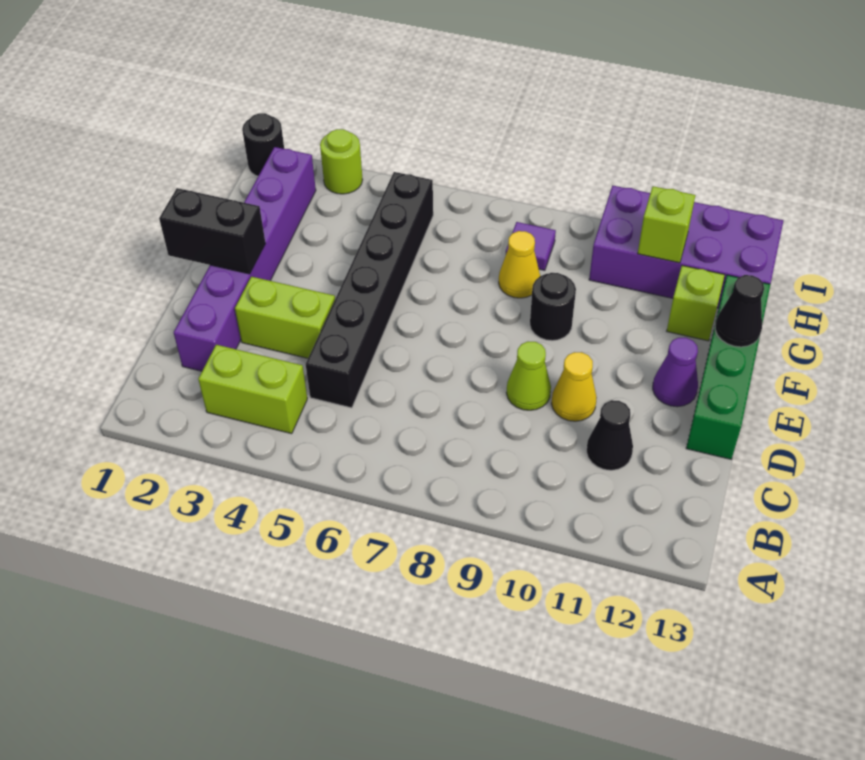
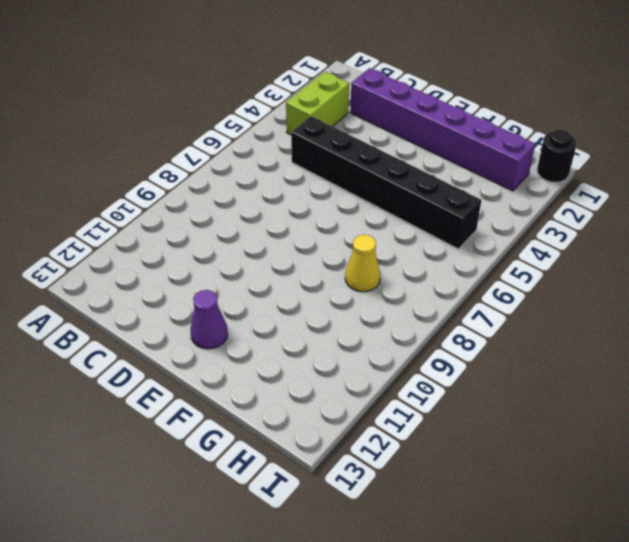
none -> black cone C11 level 1
none -> lime brick D3:D4 level 1
none -> lime cone D9 level 1

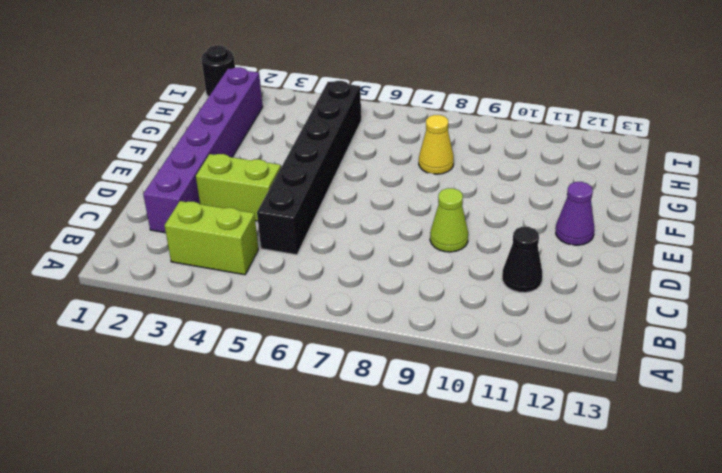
none -> yellow cone D10 level 1
none -> green brick D13:G13 level 1
none -> black round brick F9 level 1

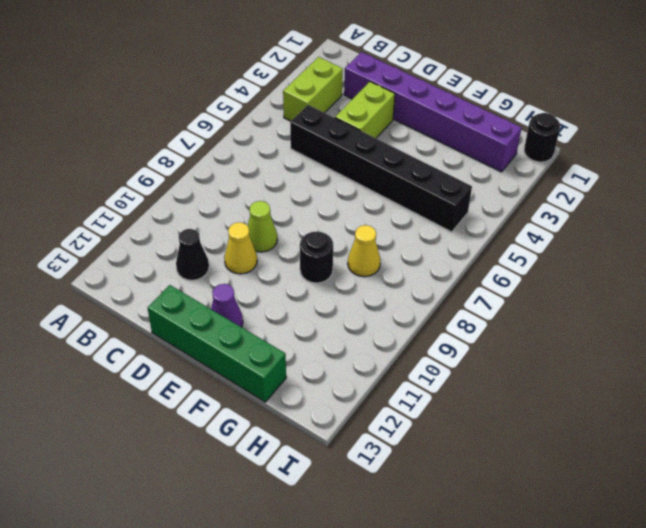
none -> lime brick G12 level 1
none -> purple tile H8 level 1
none -> purple brick H10:I13 level 1

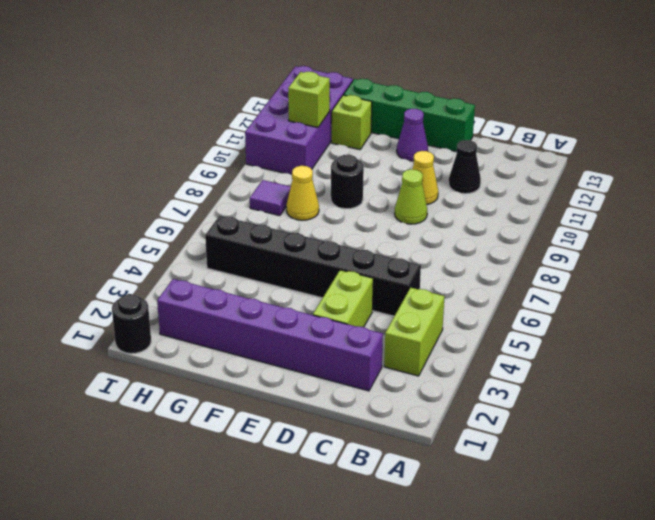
none -> lime round brick I3 level 1
none -> black brick E1:E2 level 2
none -> black cone F13 level 2

